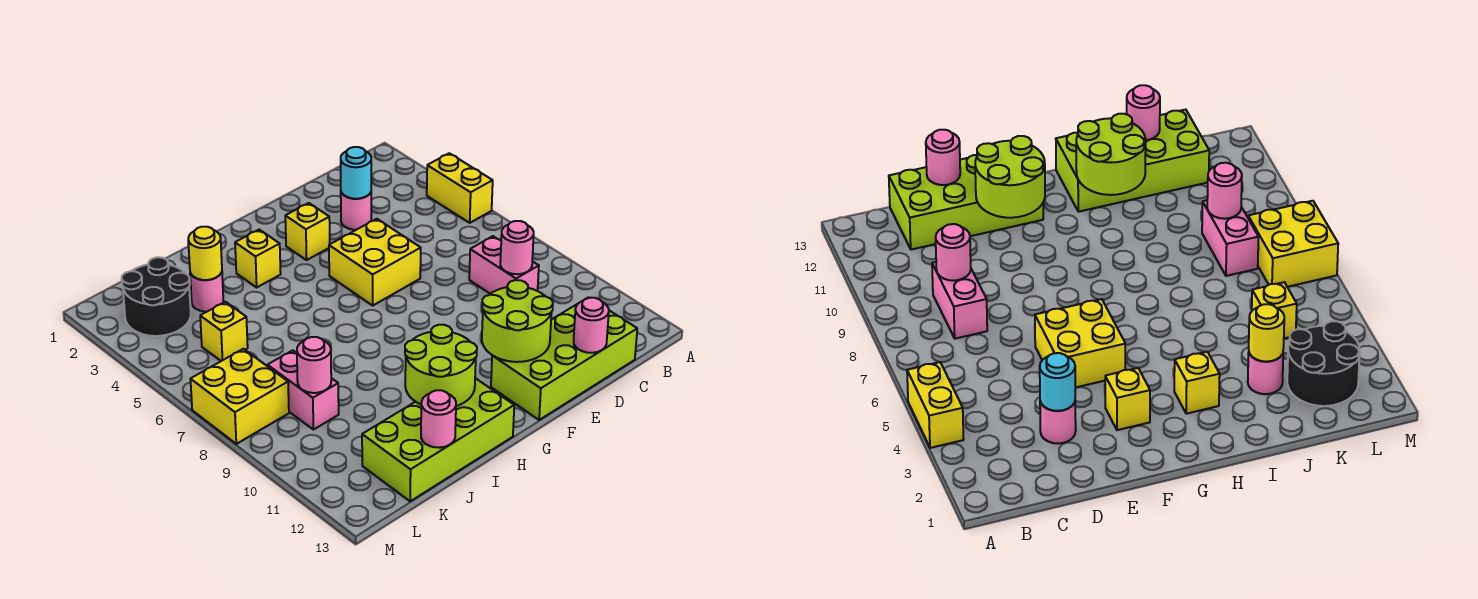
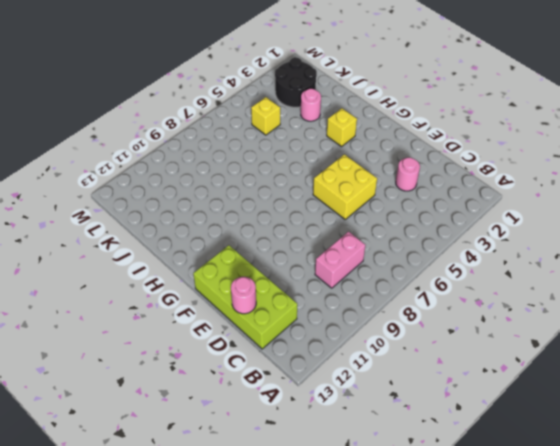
none -> yellow brick A4:A5 level 1
none -> yellow brick F3 level 1
none -> lime brick H12:K13 level 1

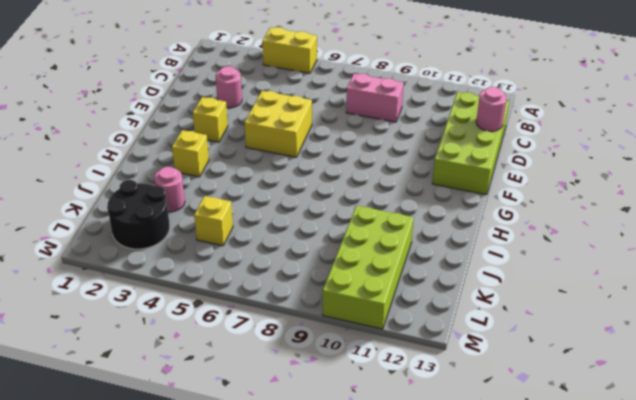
lime brick J10:M11 level 1 -> lime brick H12:K13 level 1
none -> pink brick K8:K9 level 1
none -> yellow brick L7:M8 level 1
none -> pink round brick C9 level 2

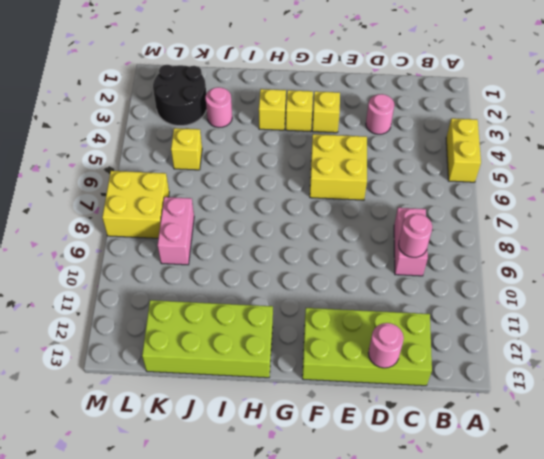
yellow brick G3 level 1 -> none
none -> cyan round brick D3 level 2
none -> lime round brick E11:F12 level 2
none -> lime round brick H11:I12 level 2

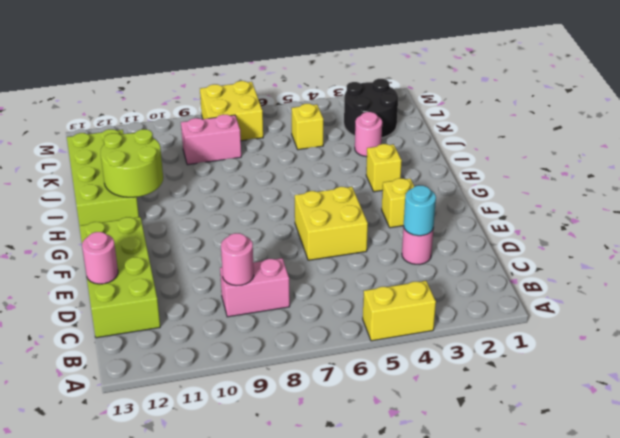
none -> lime round brick E11:F12 level 2
none -> yellow round brick J3 level 2
none -> pink round brick J13 level 2

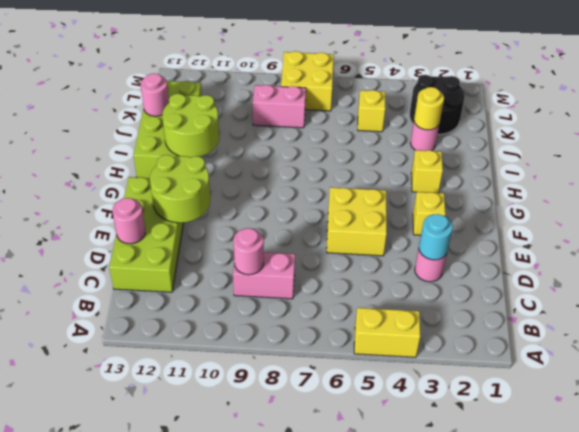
none -> pink round brick K9 level 2

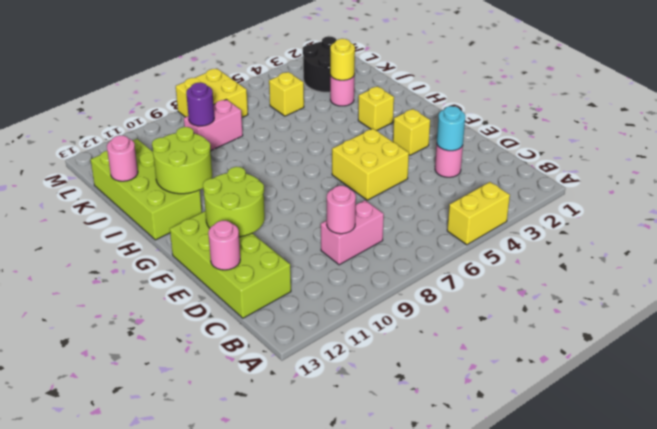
purple round brick K9 level 2 -> pink round brick K9 level 2

